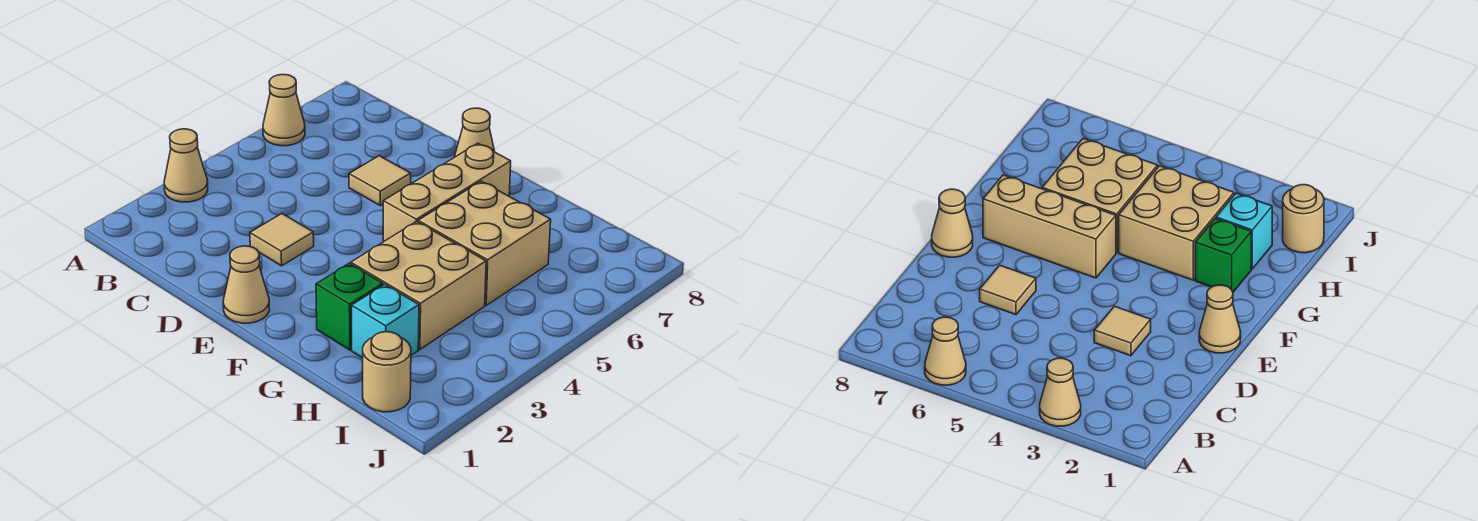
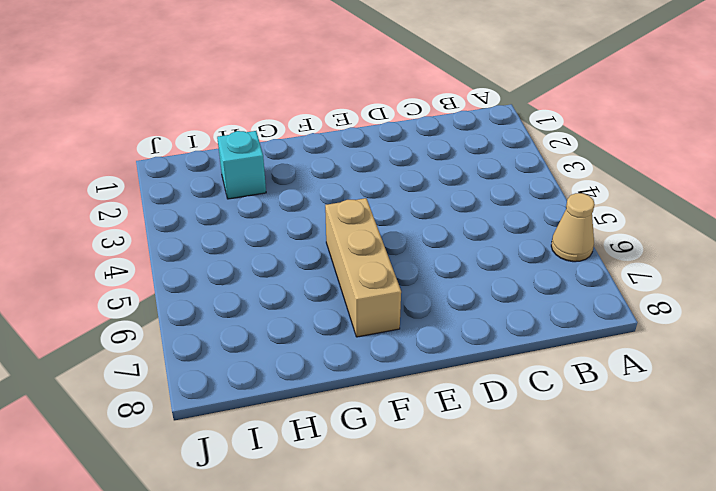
none -> tan cone A3 level 1
none -> tan tile D3 level 1
none -> tan tile D6 level 1

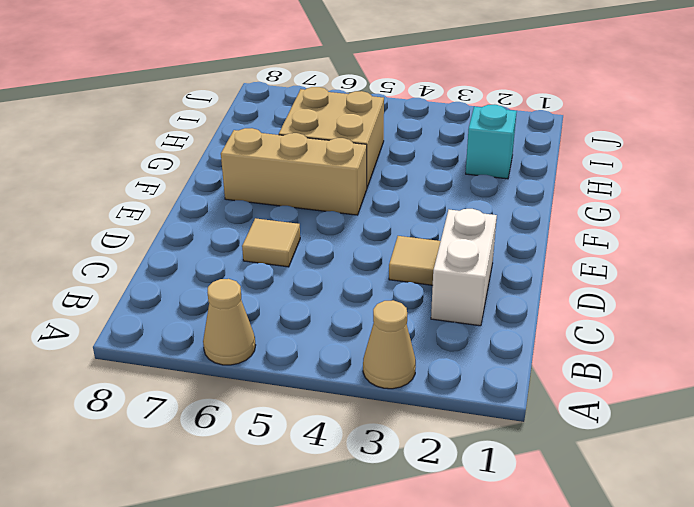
white brick C2:D2 level 1 -> none
none -> tan cone E1 level 1
none -> tan cone E8 level 1
none -> green brick G2 level 1

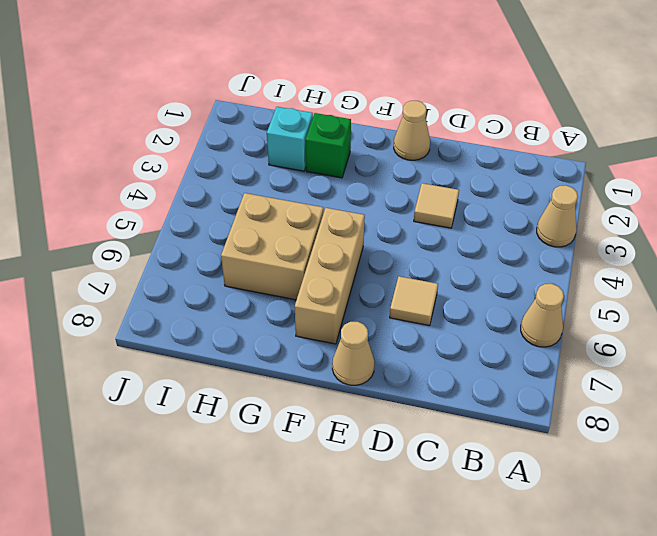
none -> tan brick G3:H4 level 1
none -> tan round brick I1 level 1

